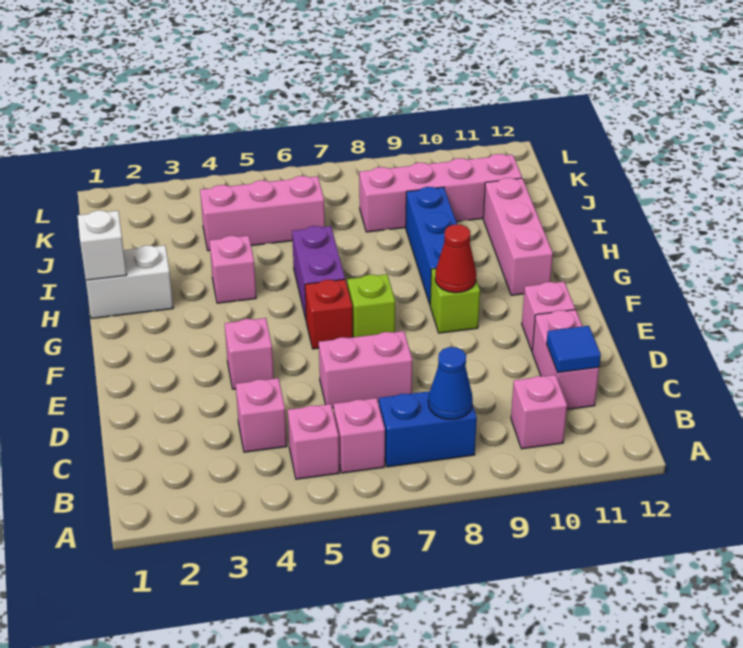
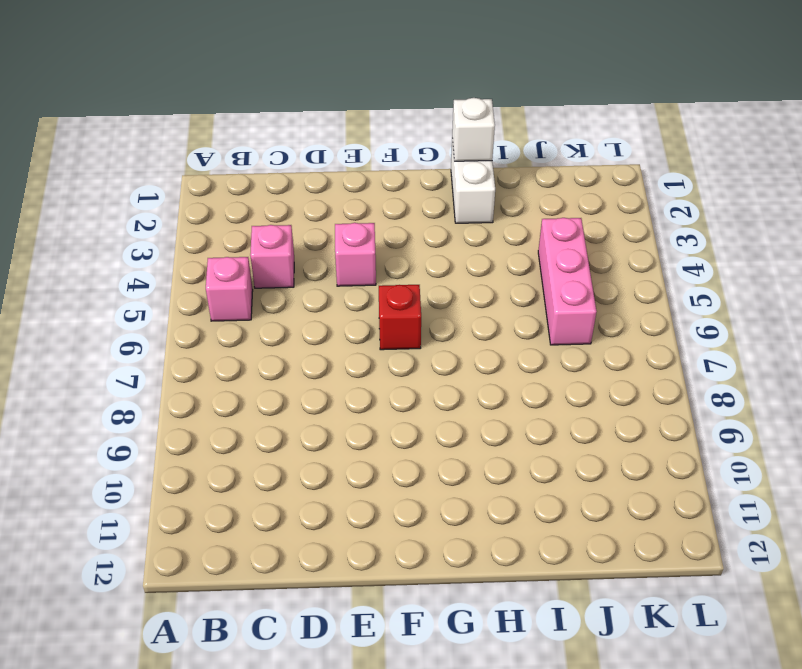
none -> pink brick B6 level 1
none -> blue brick B7:B8 level 1
none -> pink brick B10 level 1

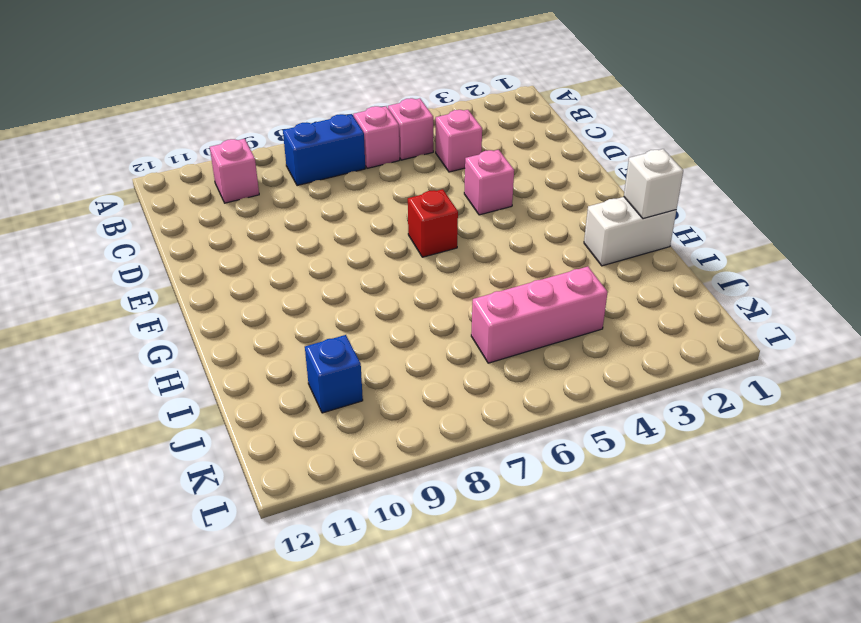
blue brick J10 level 1 -> pink brick J8:J11 level 1
none -> pink brick C11:D11 level 1
none -> pink brick D6:D7 level 1
none -> pink brick E11 level 1

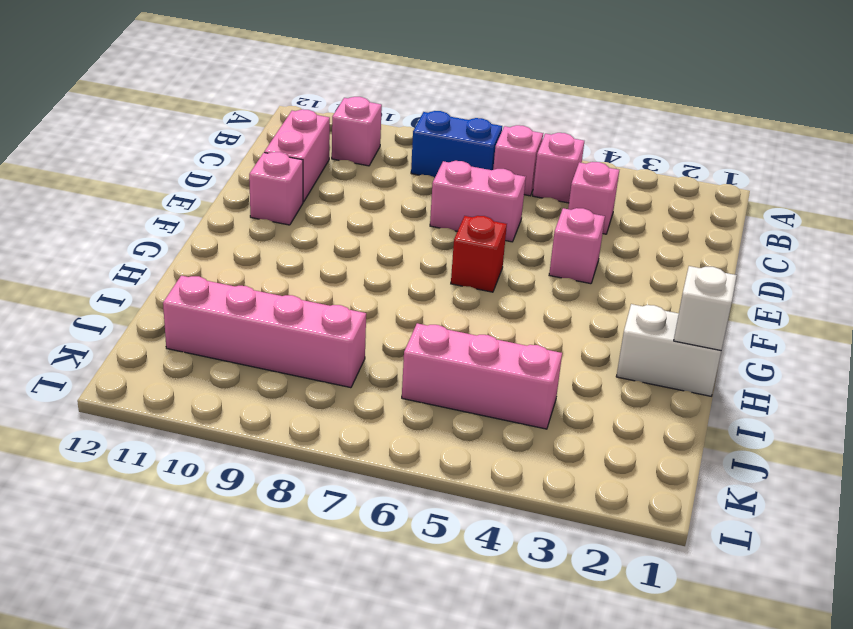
none -> lime brick F7 level 1
none -> lime brick F9 level 1
none -> purple brick G6:H6 level 1

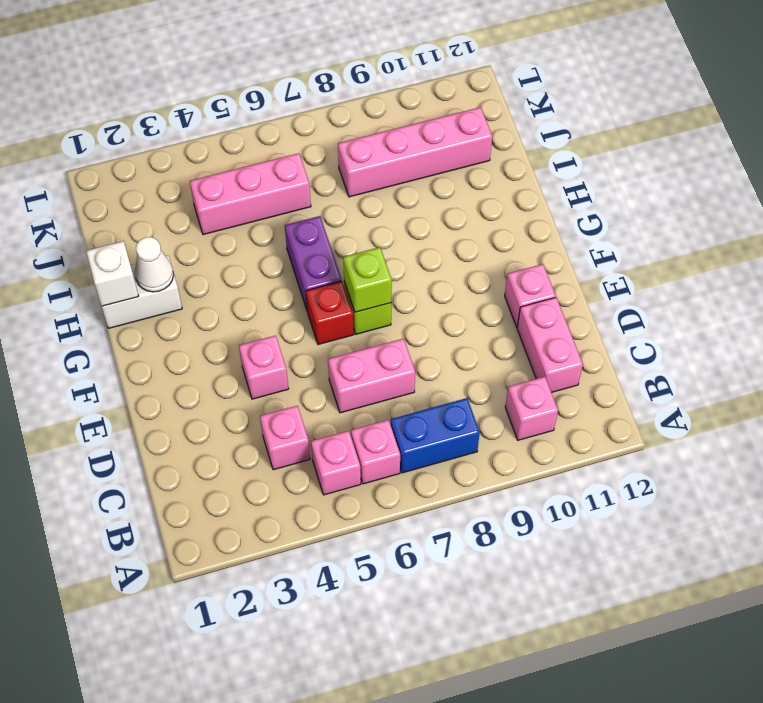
lime brick F7 level 2 -> lime brick F9 level 1
white cone H2 level 2 -> none
none -> blue brick G9:I9 level 1
none -> pink brick G11:I11 level 1
none -> pink brick H4 level 1

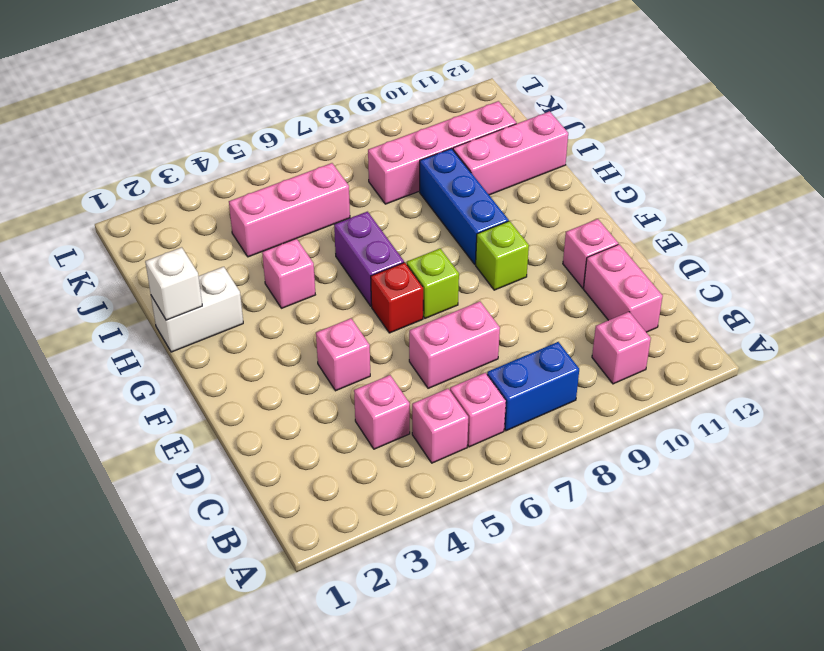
pink brick I10:I12 level 1 -> pink brick G11:I11 level 1
none -> blue cone B8 level 2
none -> blue tile C11 level 2
none -> red cone F9 level 2

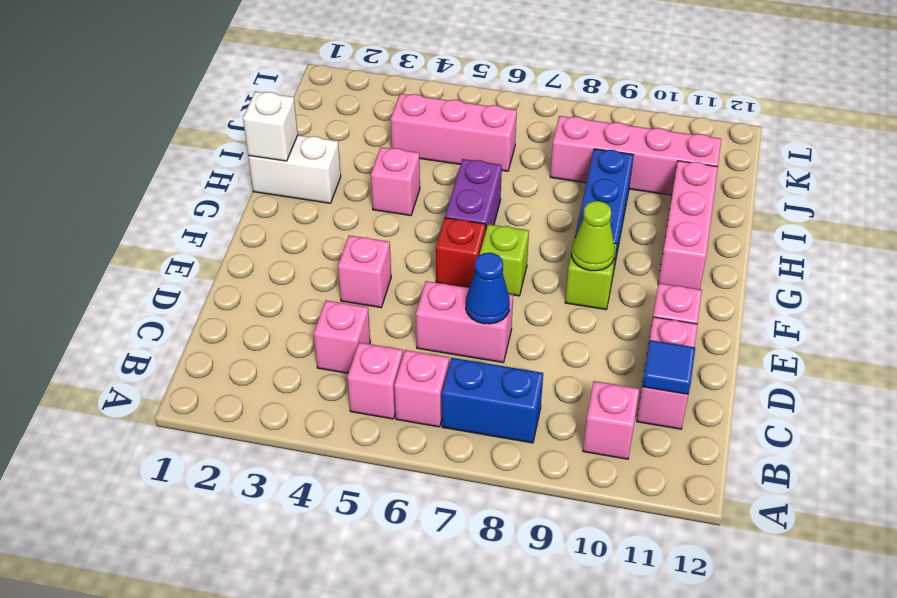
blue cone D7 level 2 -> blue cone B8 level 2
lime cone F9 level 2 -> red cone F9 level 2

